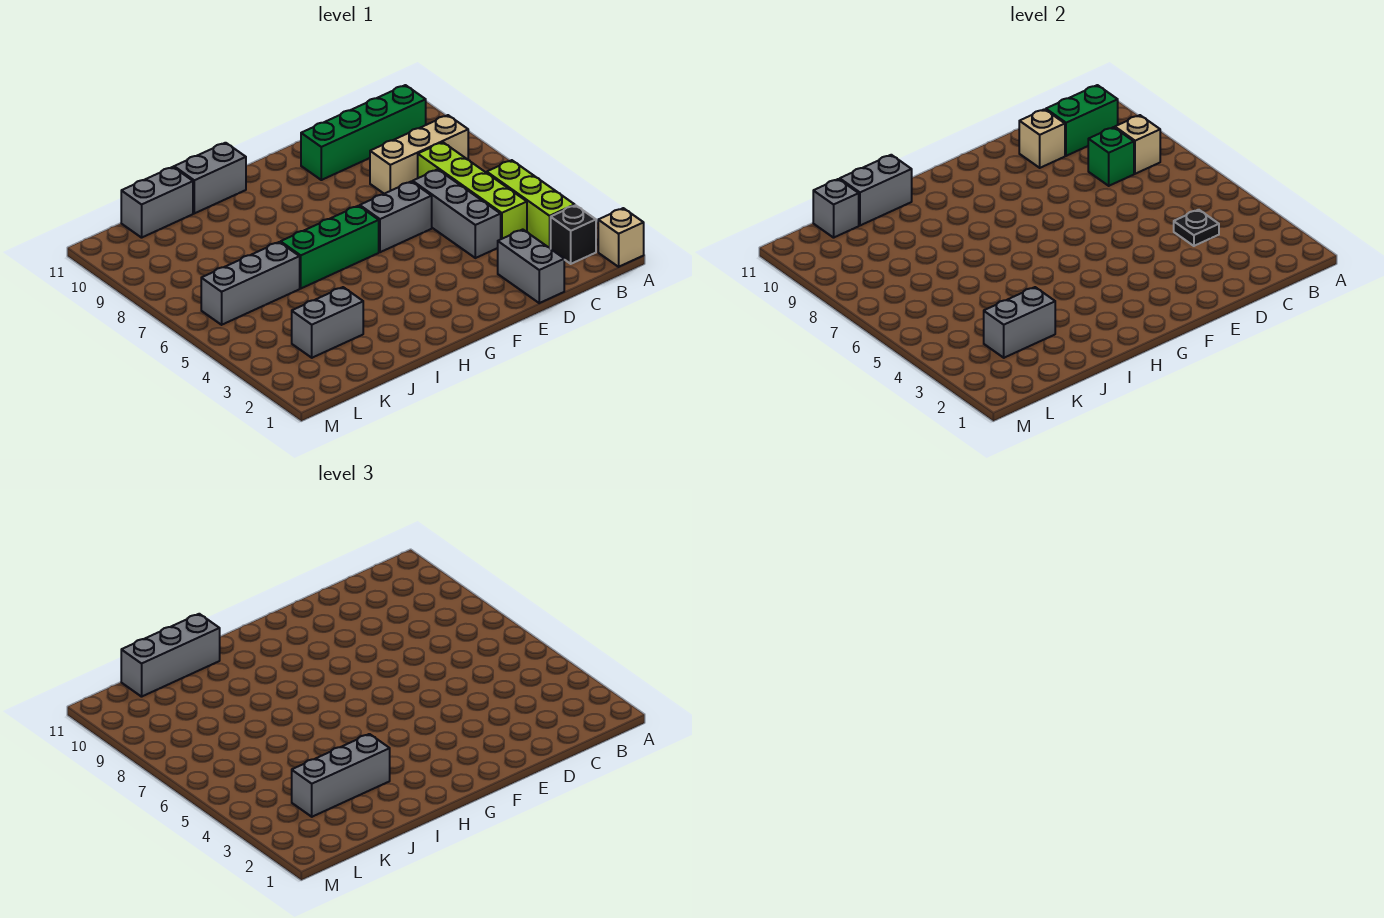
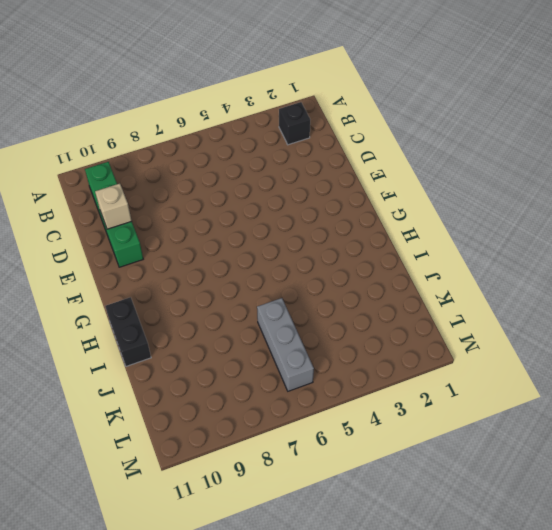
black brick H11:I11 level 1 -> grey brick H11:I11 level 1
none -> tan brick A1 level 1
none -> lime brick B3:B5 level 1
none -> tan brick B8:D8 level 1

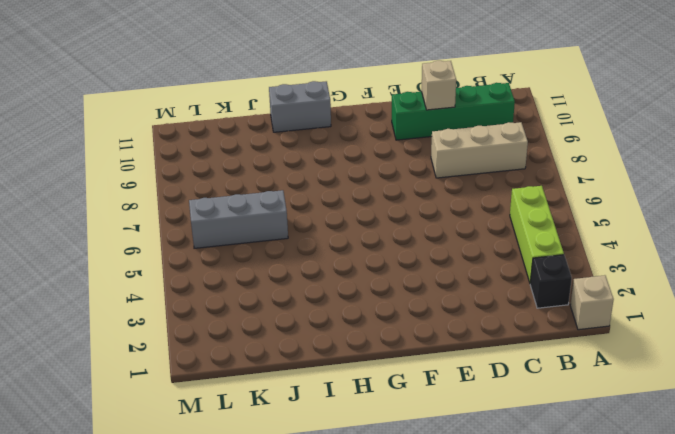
none -> lime brick C4:C7 level 1
none -> grey brick D1:D2 level 1
none -> grey brick D4:D6 level 1

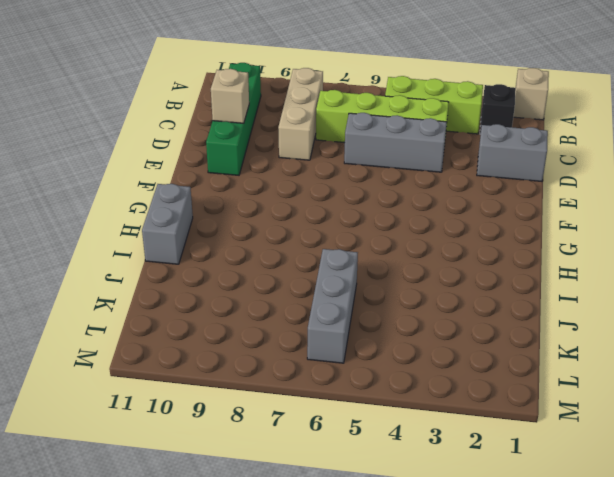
none -> grey brick E6:F6 level 1
none -> green brick G6:I6 level 1
none -> grey brick J3:K3 level 1

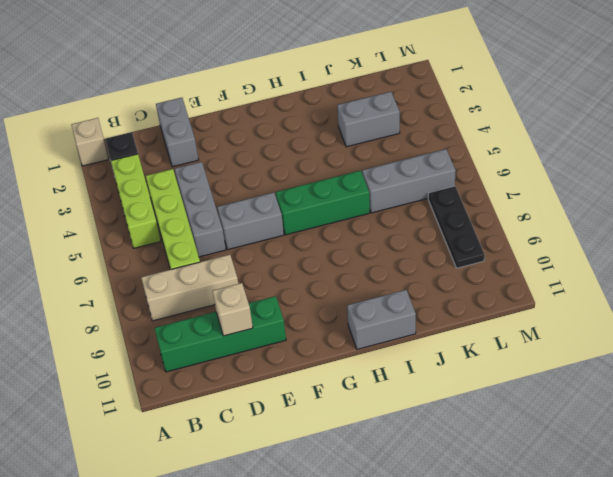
black plate L7:L9 level 1 -> none
none -> grey brick J11:K11 level 1
none -> tan brick B8 level 2
none -> green brick B10:C10 level 2

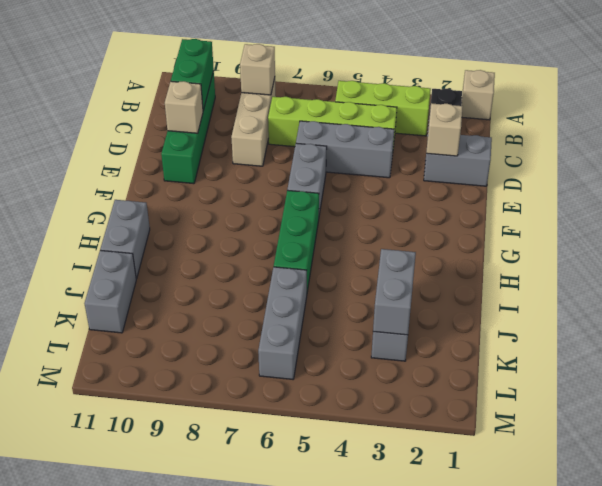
tan brick D2 level 2 -> none
none -> black plate C4 level 2
none -> green brick C8 level 2
none -> grey brick I11:J11 level 2

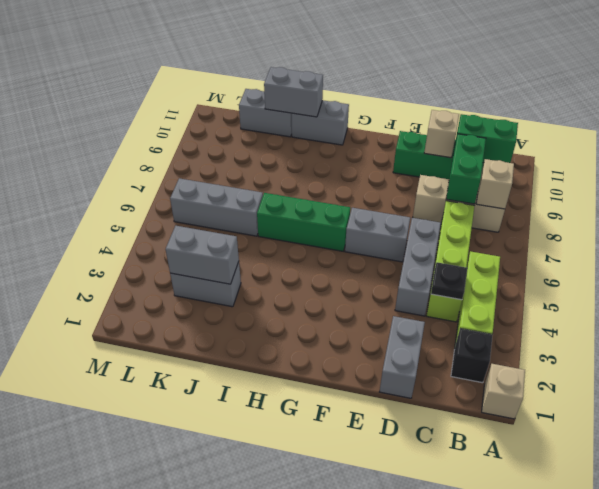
green brick C8:C9 level 2 -> green brick C8 level 2
none -> grey brick K11 level 2
none -> grey brick I3:K3 level 3
none -> grey brick I11:K11 level 3

